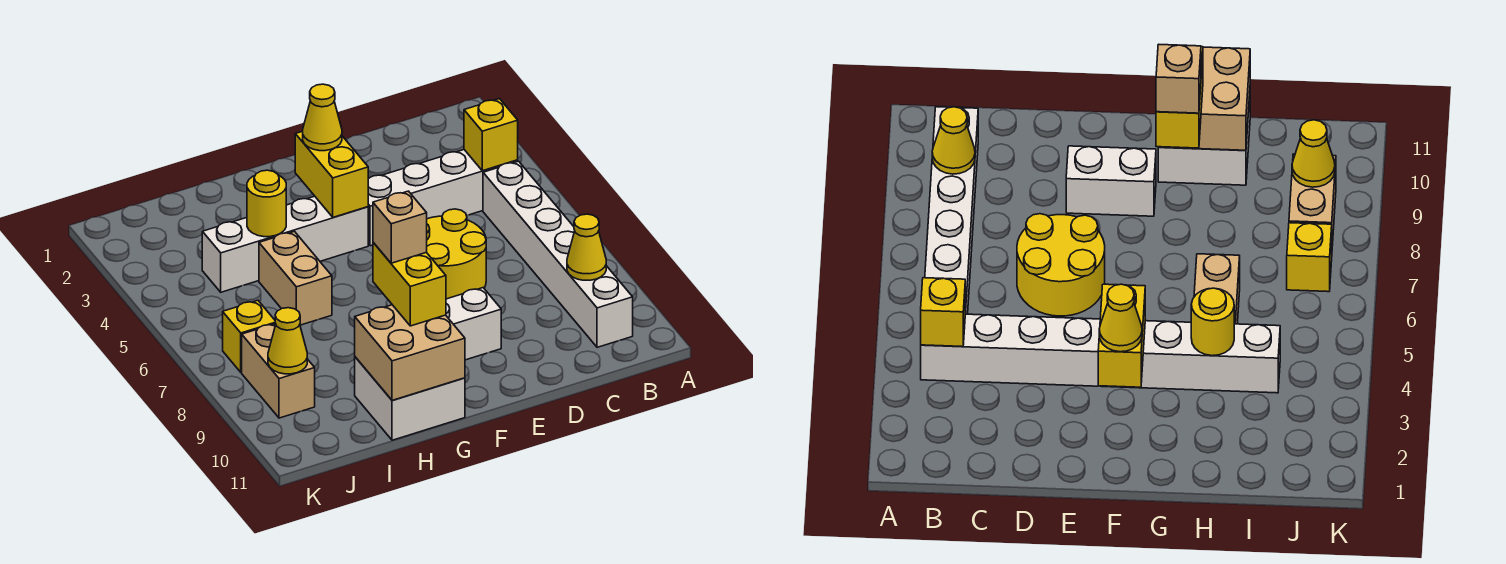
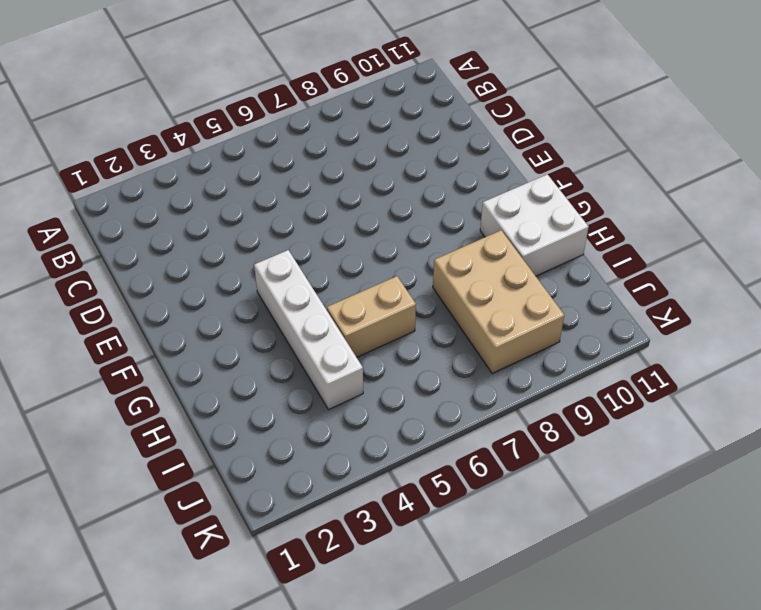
tan brick H8:J9 level 1 -> tan brick J8:J9 level 1
none -> white brick B4:E4 level 1
none -> white brick B5:B10 level 1
none -> yellow round brick D6:E7 level 1

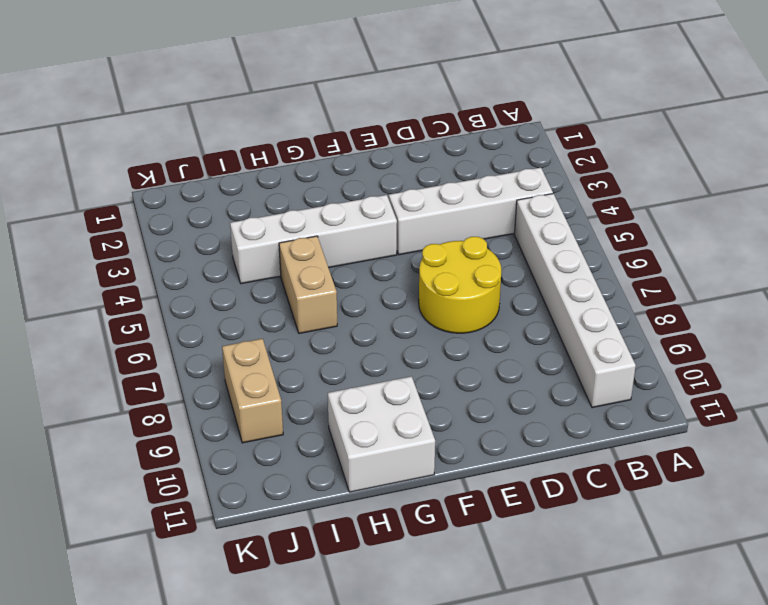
none -> white brick E9:F9 level 1
none -> yellow brick J7 level 1
none -> yellow brick B4 level 2

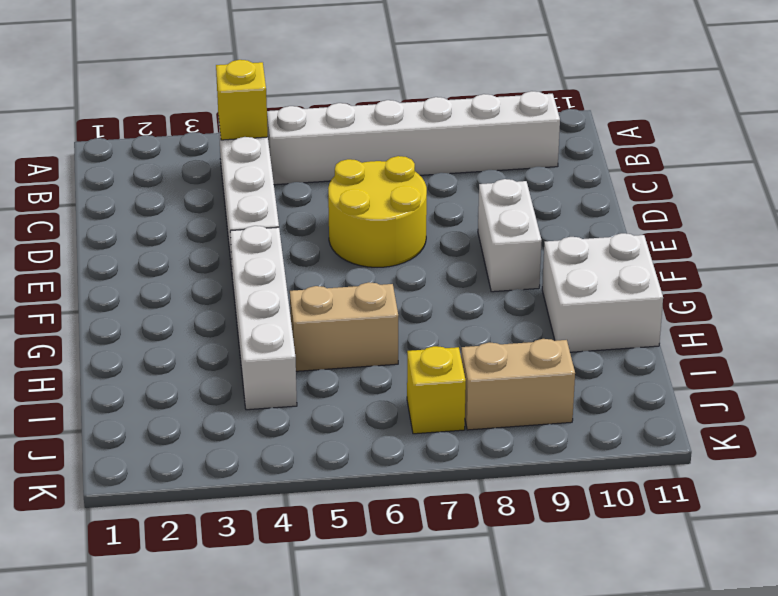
none -> yellow cone B9 level 2
none -> yellow brick F3:F4 level 2
none -> tan brick G10:H11 level 2

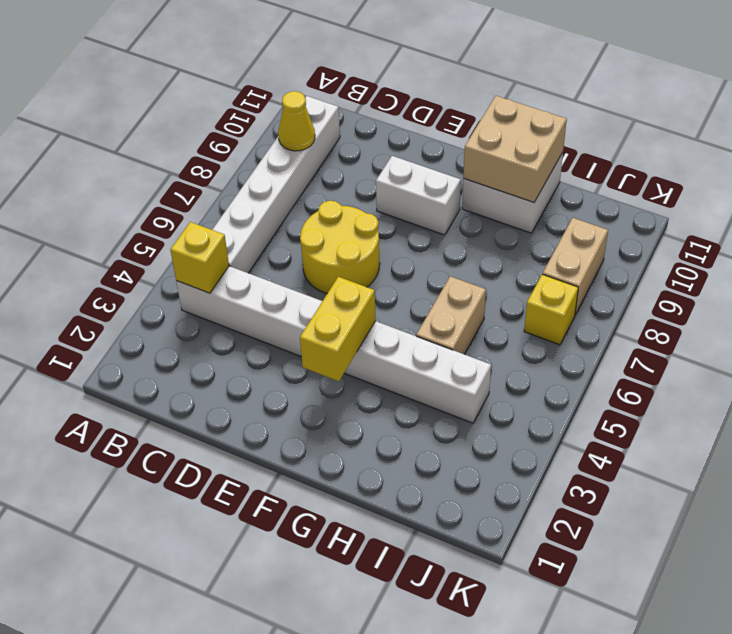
none -> yellow round brick H4 level 2
none -> yellow cone J9 level 2
none -> yellow cone F3 level 3

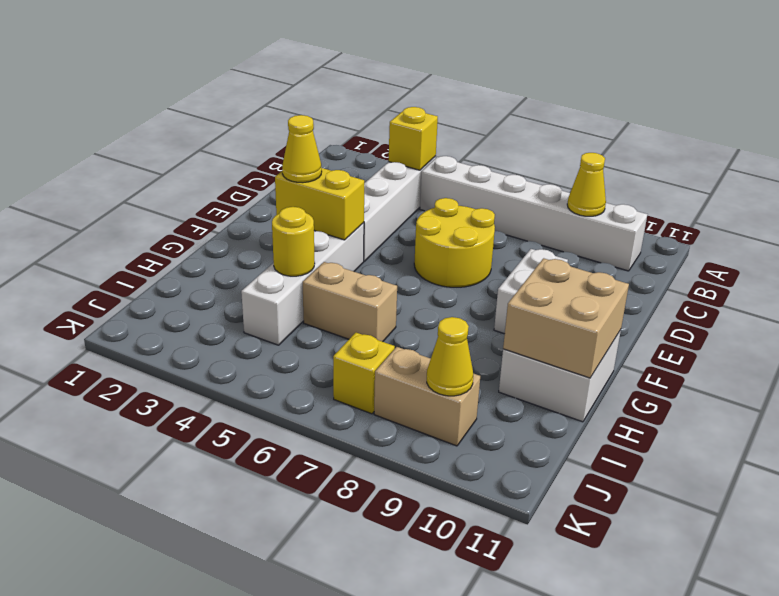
none -> yellow brick G9:G10 level 3
none -> tan brick G9 level 4

